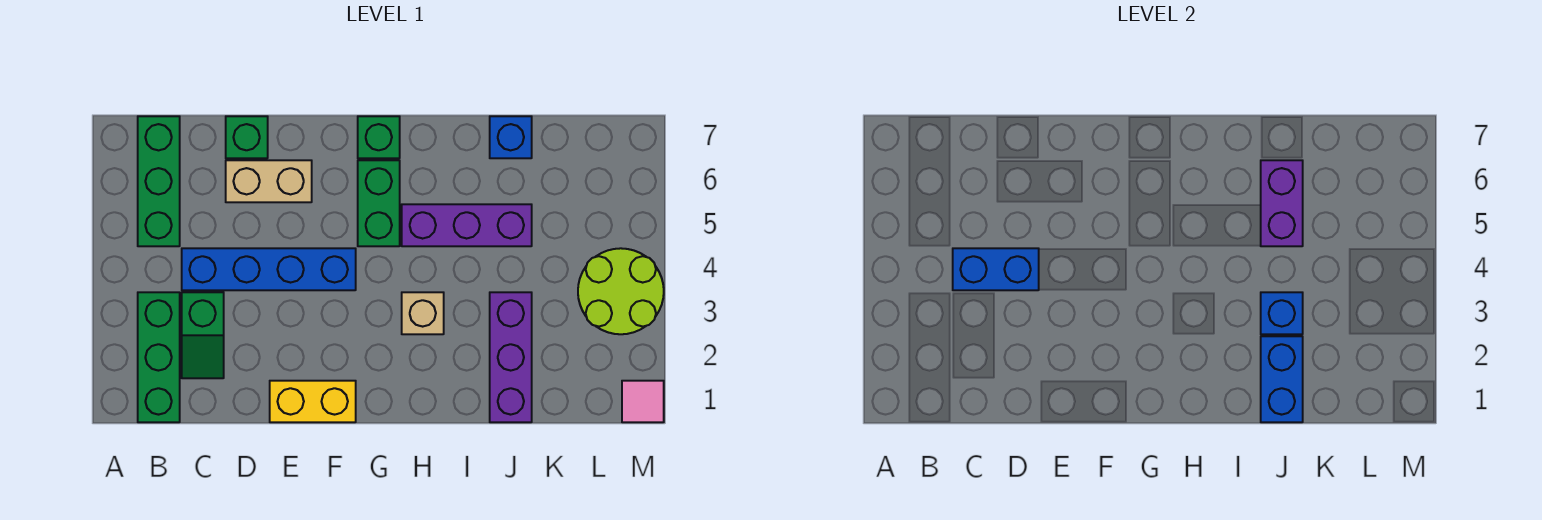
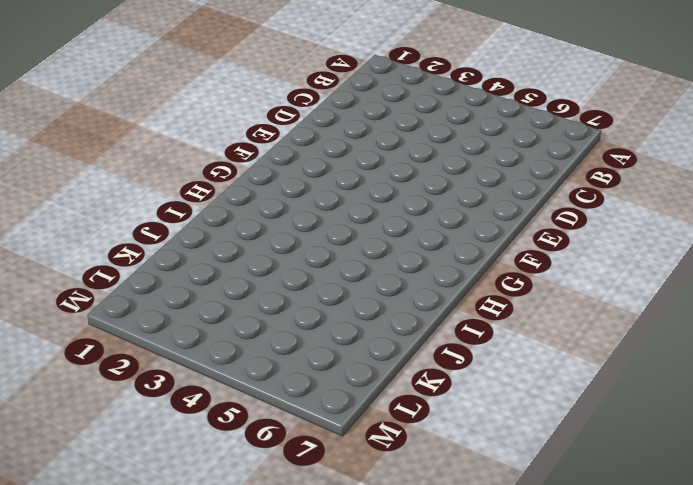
none -> green brick B1:B3 level 1
none -> green brick B5:B7 level 1
none -> green slope C2:C3 level 1 top 3

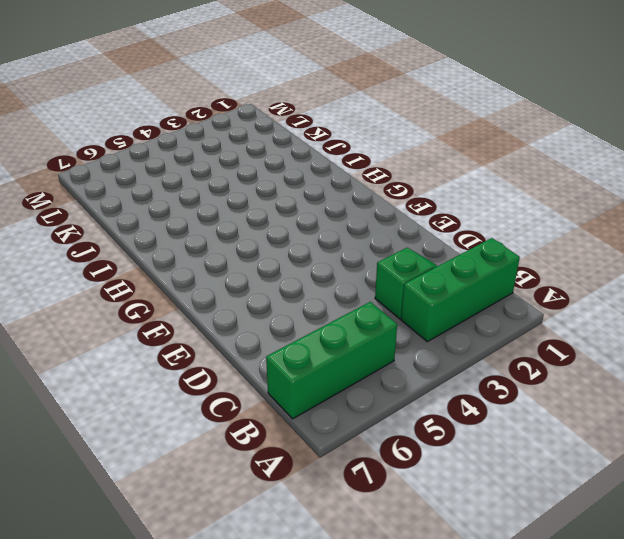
none -> blue brick C4:F4 level 1
none -> tan brick D6:E6 level 1
none -> green brick D7 level 1

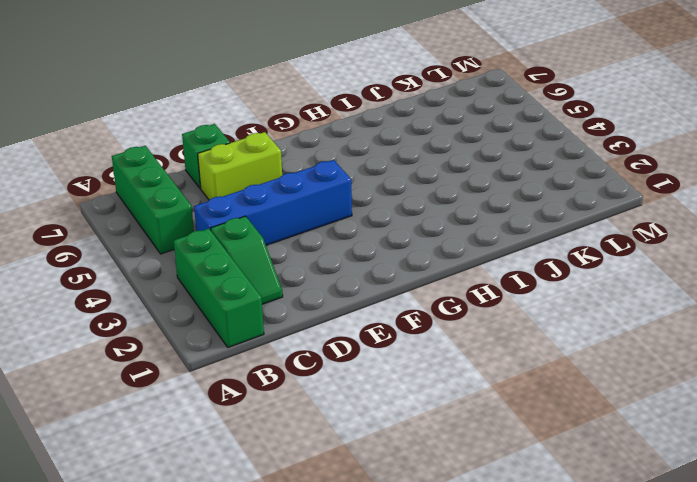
lime brick D6:E6 level 1 -> tan brick D6:E6 level 1
none -> yellow brick E1:F1 level 1
none -> green brick G5:G6 level 1
none -> green brick G7 level 1

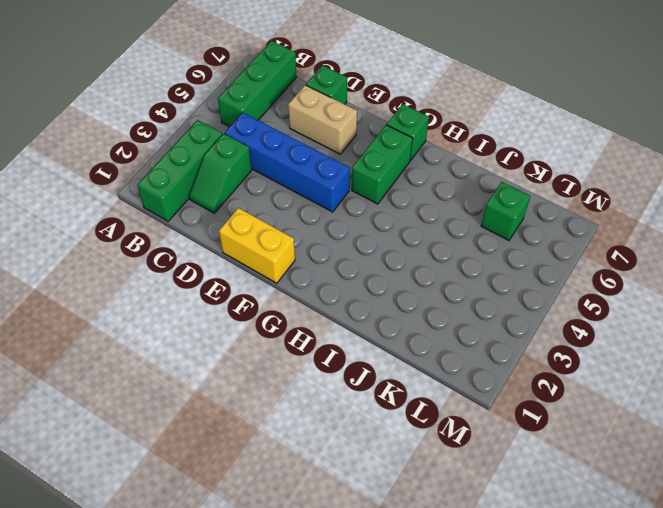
green brick K6 level 1 -> none
none -> tan brick H3 level 1
none -> purple brick H5:J5 level 1
none -> purple brick J1:J3 level 1

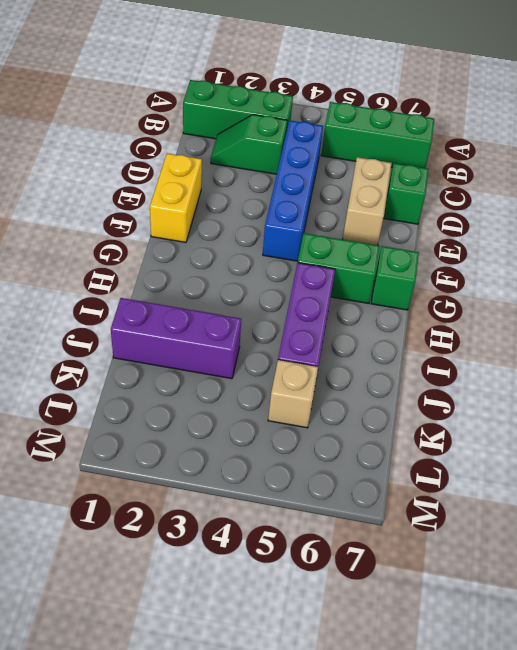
tan brick K5 level 1 -> tan brick H3 level 1
none -> blue brick J7 level 1
none -> lime round brick L3:M4 level 1
none -> pink tile M1 level 1

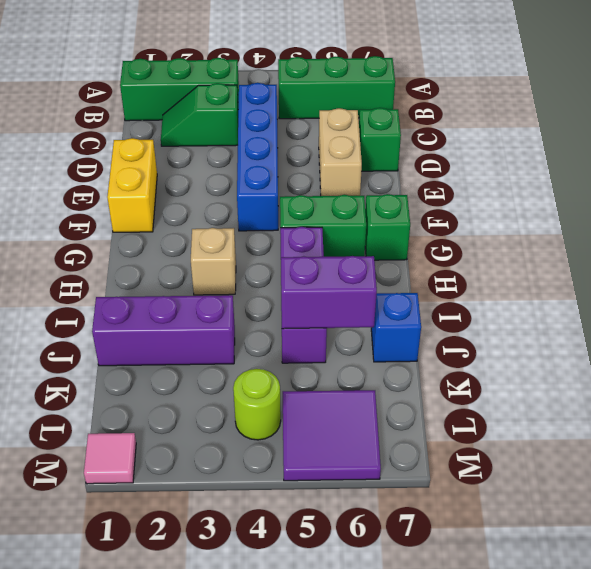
lime round brick L4 level 1 -> lime round brick L3:M4 level 1
purple tile L5:M6 level 1 -> none
none -> blue brick C4:D4 level 2
none -> blue brick J1:J2 level 2
none -> blue brick J3 level 2

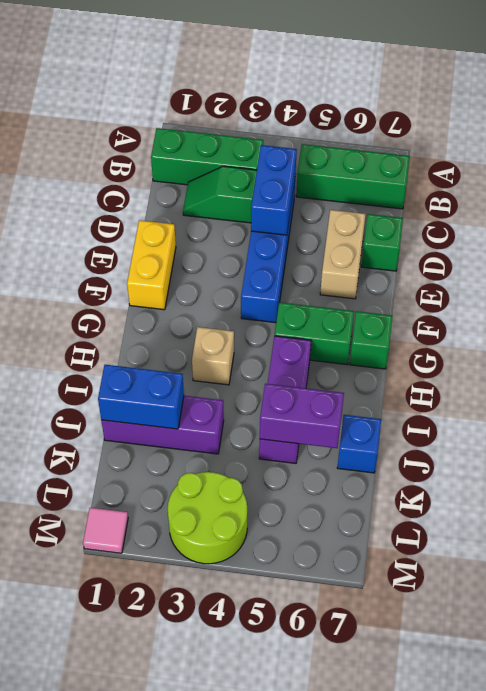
none -> blue brick J3 level 2

